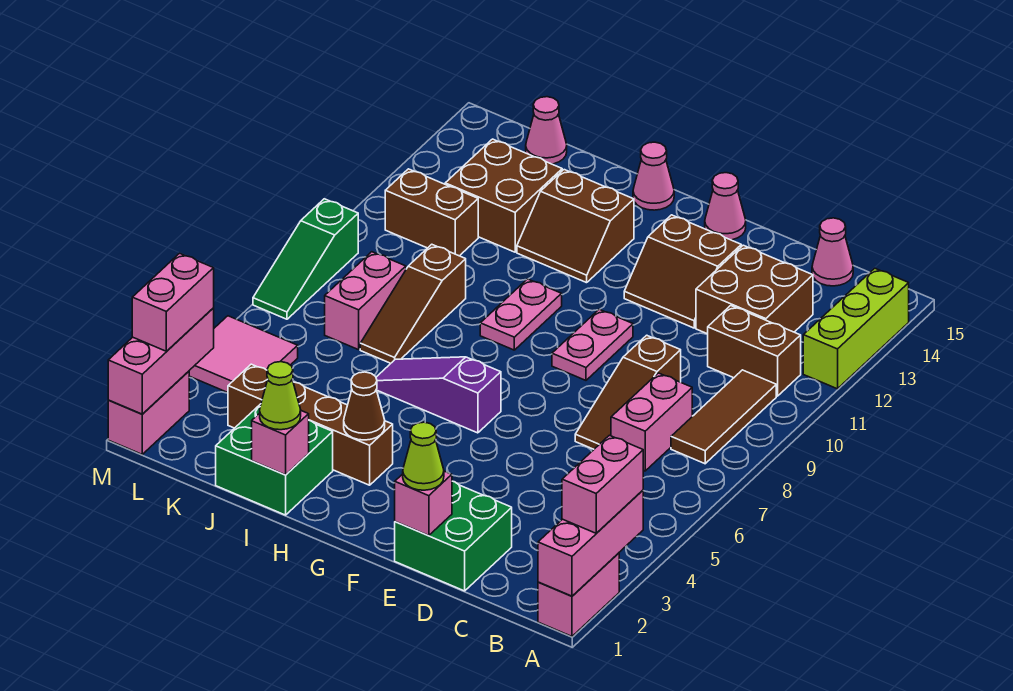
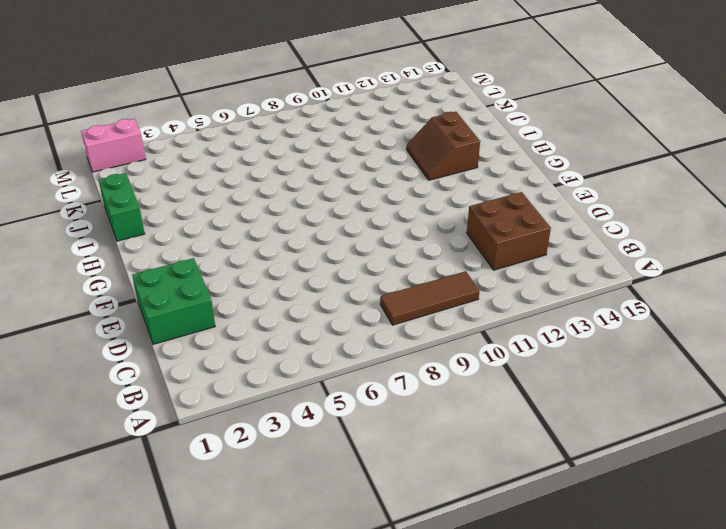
green brick I1:J1 level 1 -> green brick I1:J2 level 1
none -> pink brick A1:A2 level 1
none -> lime brick A12:A14 level 1
none -> brown brick B11:C11 level 1
none -> pink brick C7:C8 level 1

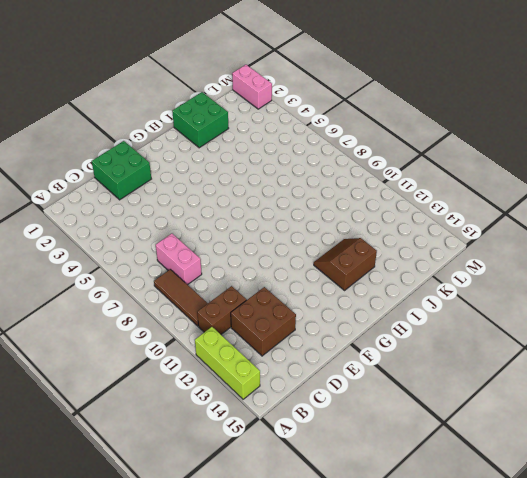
none -> pink brick A1:A2 level 1
none -> pink cone C15 level 1
none -> brown slope D7:D9 level 1 top 9
none -> brown slope E12:F13 level 1 top 13

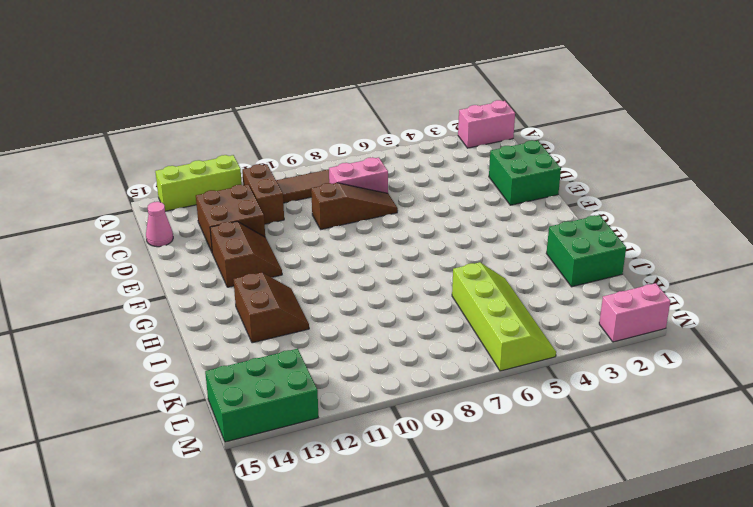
lime slope J5:M6 level 1 top 6 -> pink tile L4:M5 level 1
green brick L13:M15 level 1 -> none
none -> pink plate F9:F10 level 1
none -> pink cone F15 level 1
none -> purple slope G6:I6 level 1 top G
none -> brown brick H3:K3 level 1

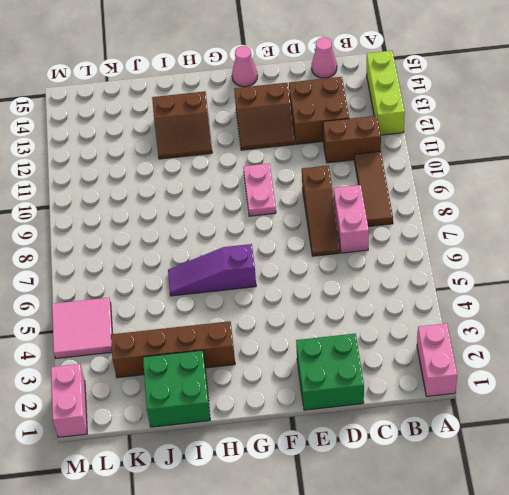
none -> pink plate H9:H10 level 1
none -> pink cone H15 level 1
none -> brown slope J7:J9 level 1 top 9
none -> brown brick J12:K13 level 1

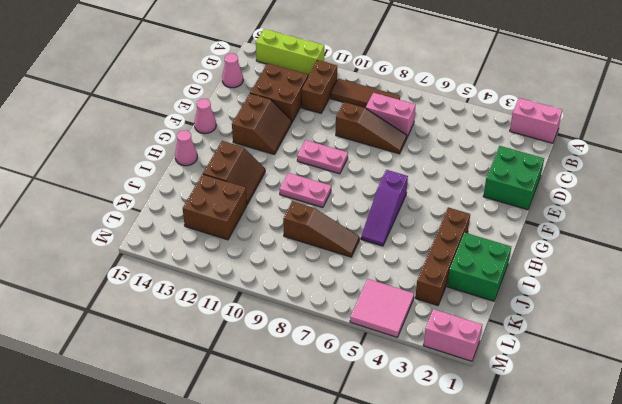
none -> pink brick K7:K8 level 1
none -> brown brick K11:L11 level 1
none -> pink cone K15 level 1
none -> green slope M7:M9 level 1 top 9

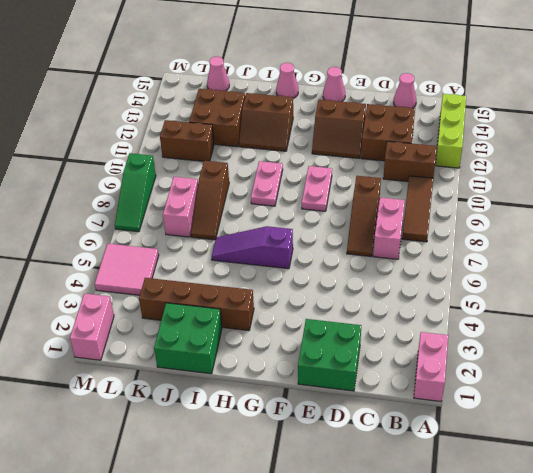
none -> pink brick A1:A3 level 2
none -> pink brick E1 level 2
none -> brown cone H3 level 2
none -> pink brick I1 level 2

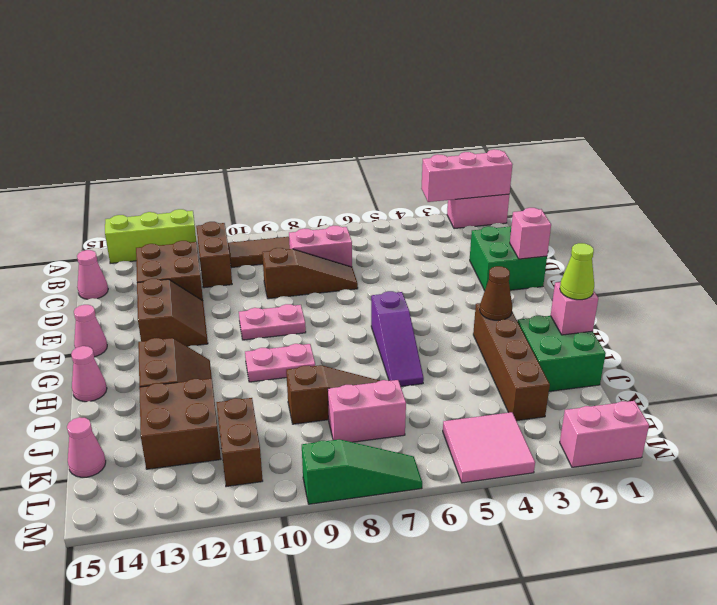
none -> pink brick M1:M3 level 2
none -> pink brick A2:A3 level 3
none -> lime cone E1 level 3
none -> pink brick M2:M3 level 3

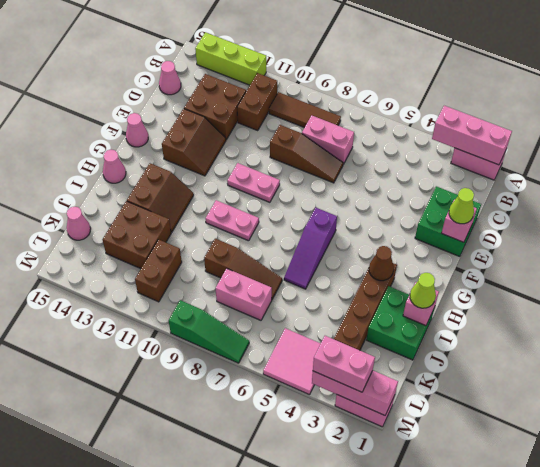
none -> pink brick A2:A3 level 3

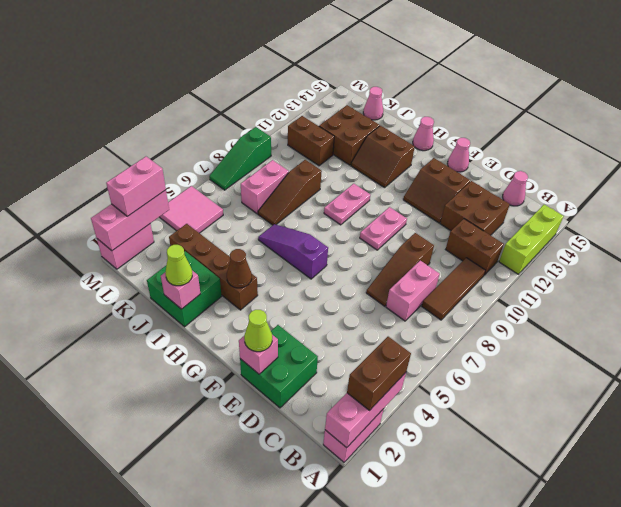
brown brick A2:A3 level 3 -> pink brick A2:A3 level 3

